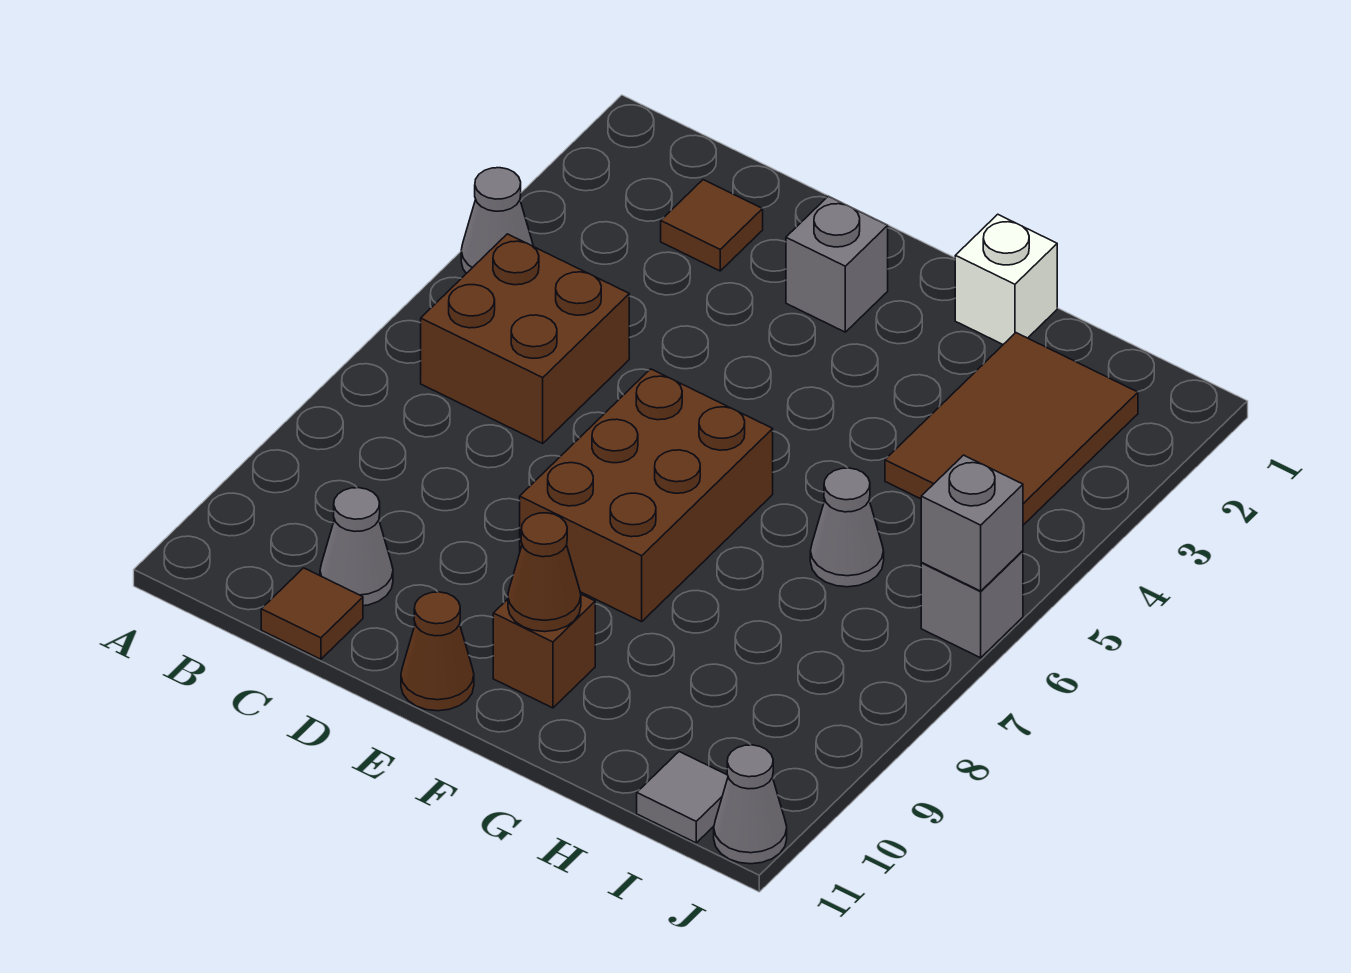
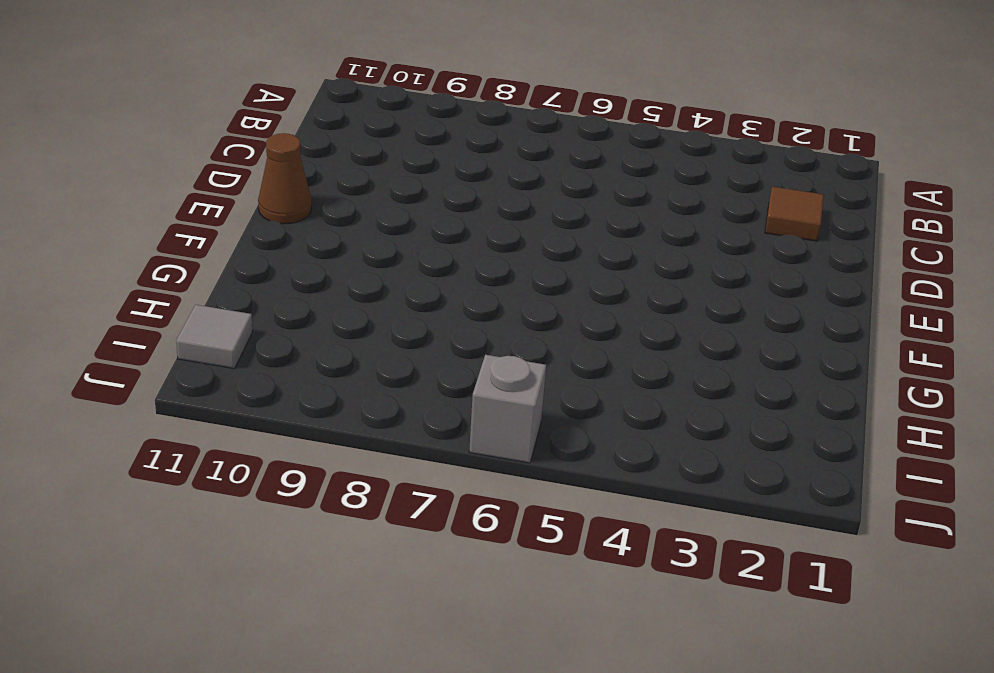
none -> grey cone A4 level 1
none -> brown brick B5:C6 level 1
none -> grey cone C10 level 1

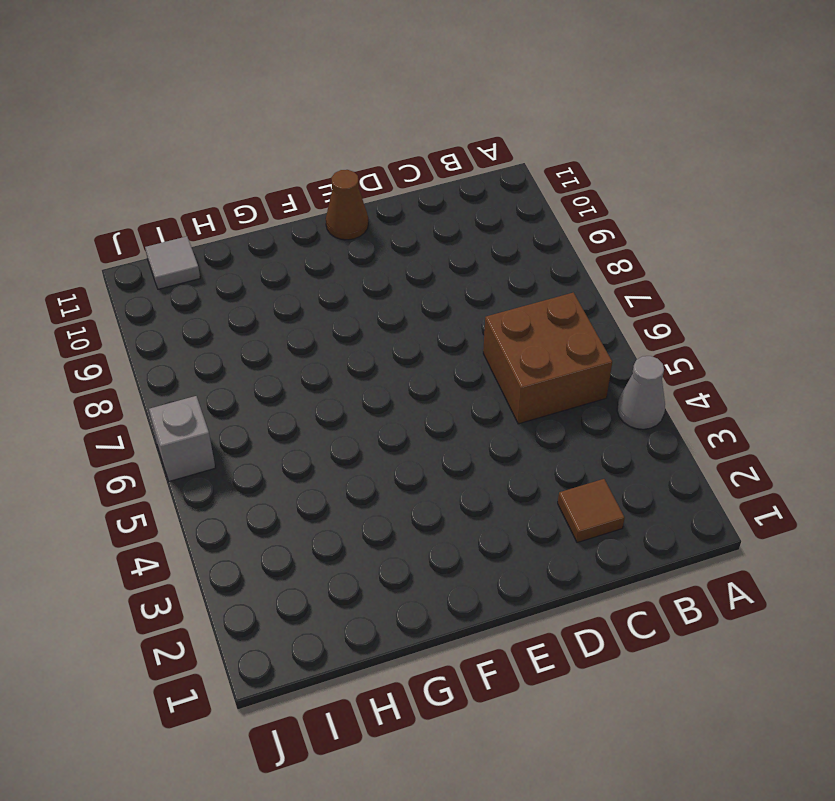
none -> grey cone C10 level 1
none -> brown tile C11 level 1
none -> grey brick E2 level 1

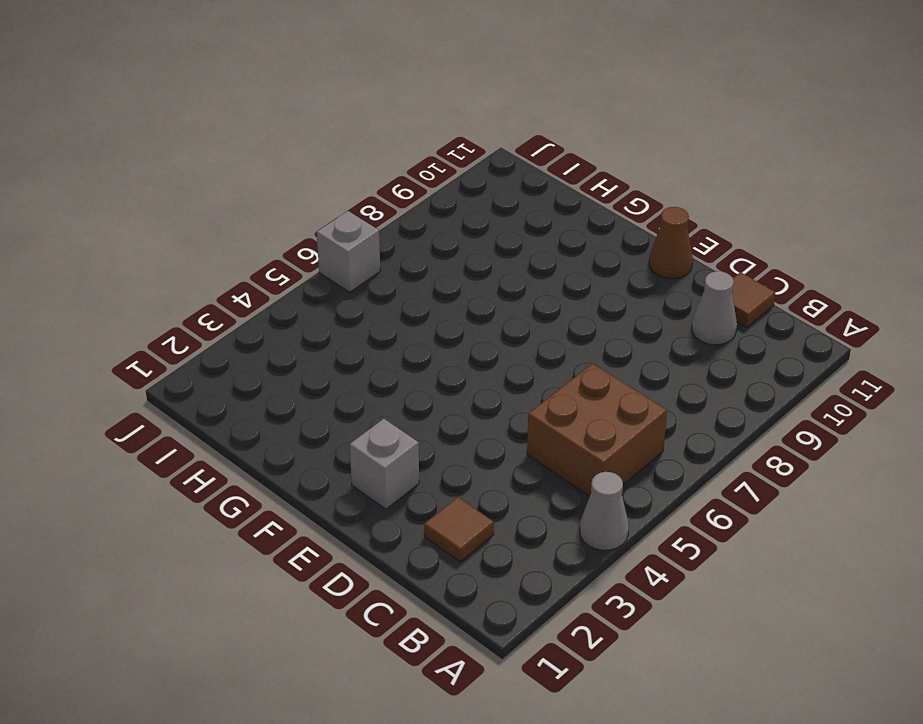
none -> brown brick E6:F8 level 1
none -> brown brick F10 level 1
none -> white brick G1 level 1

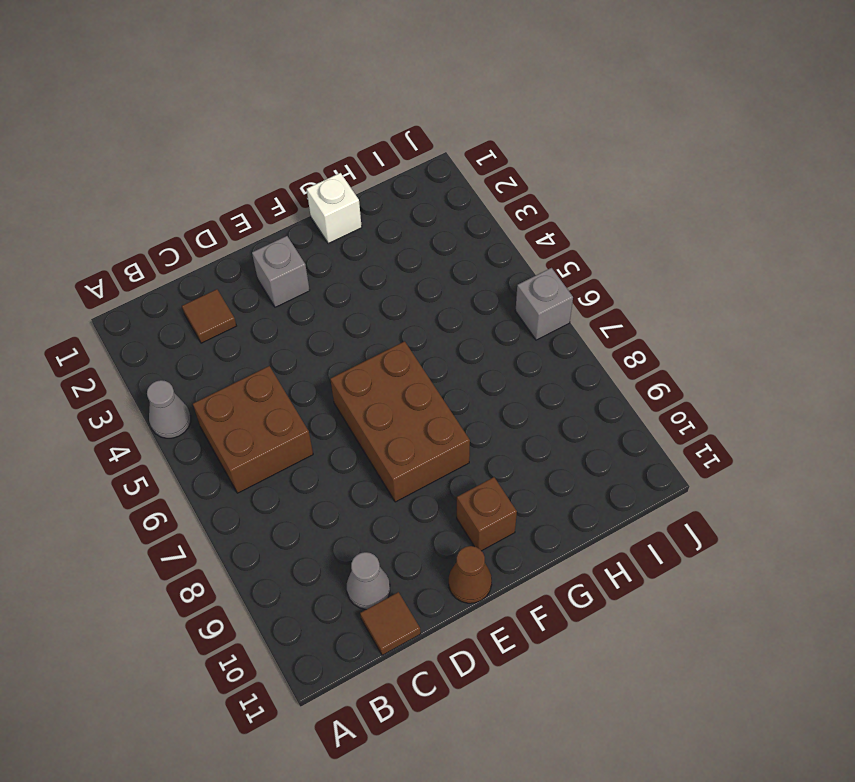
none -> brown tile H2:I4 level 1
none -> grey cone H6 level 1
none -> grey tile I11 level 1

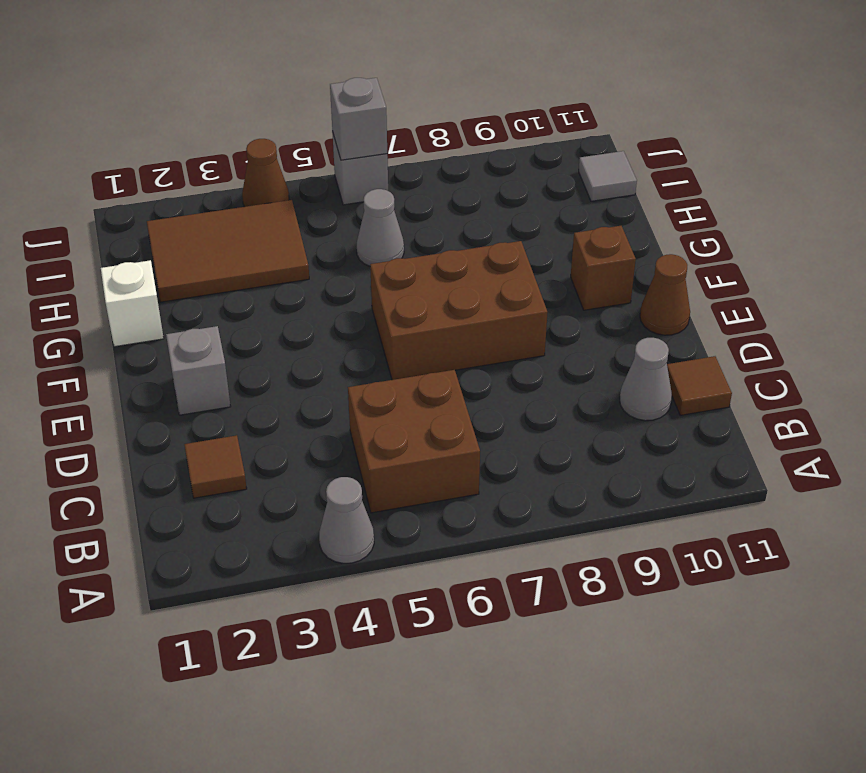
brown cone J4 level 1 -> brown cone F10 level 2
none -> grey cone J11 level 1

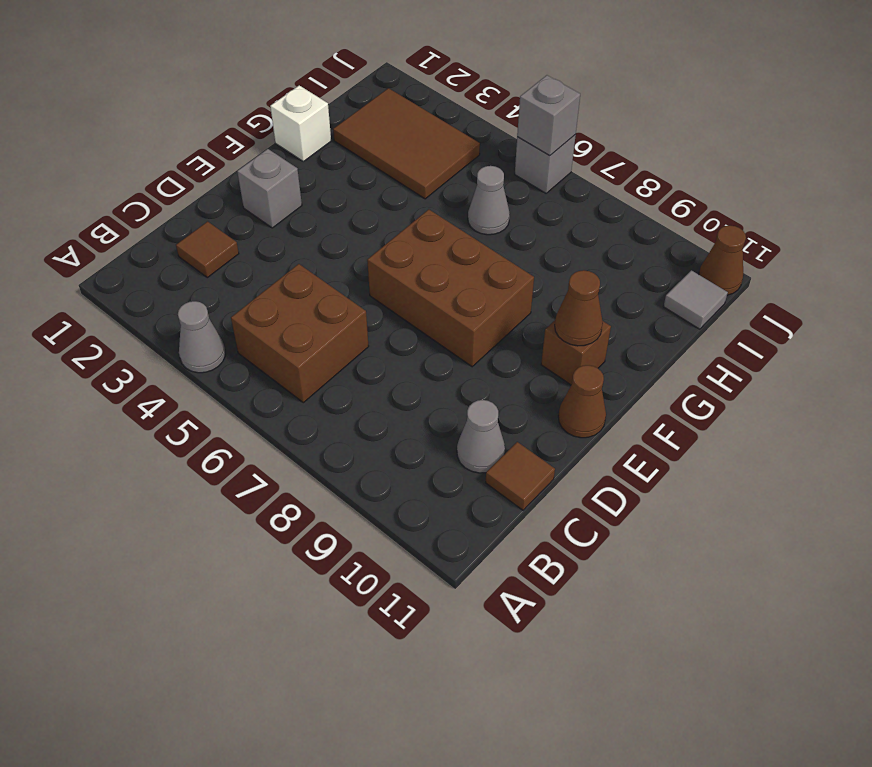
brown cone J11 level 1 -> grey cone J11 level 1

